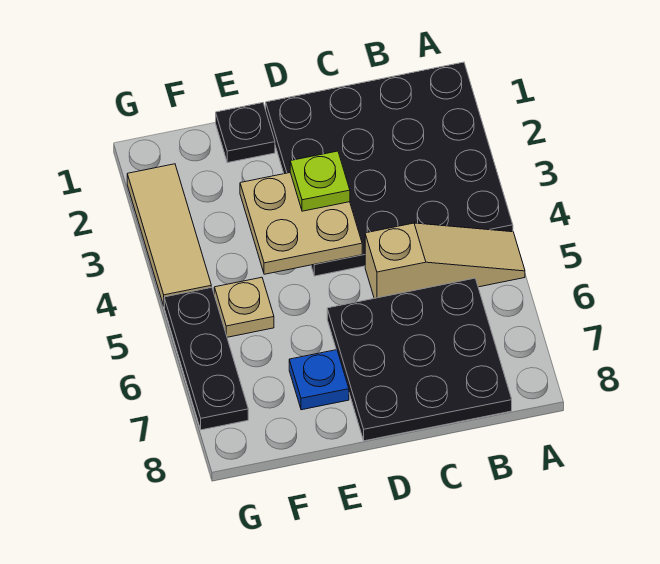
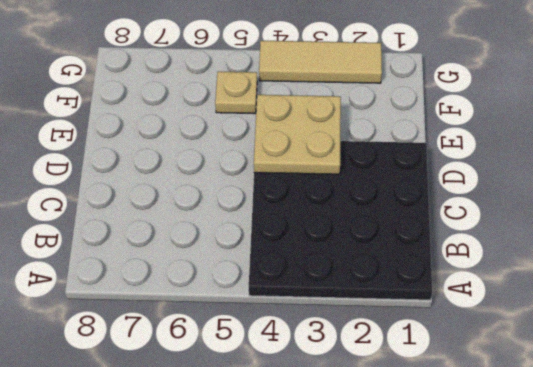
none -> tan slope A5:C5 level 1 top C
none -> black plate B6:D8 level 1

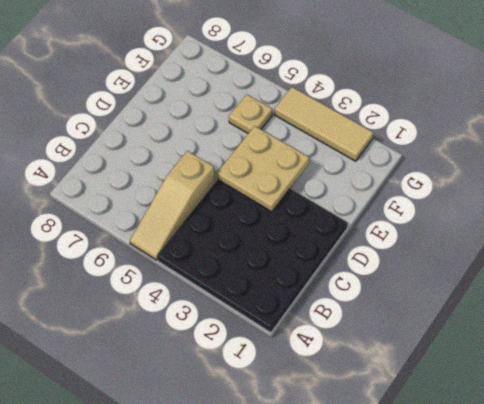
none -> black plate B6:D8 level 1
none -> black plate E1 level 1

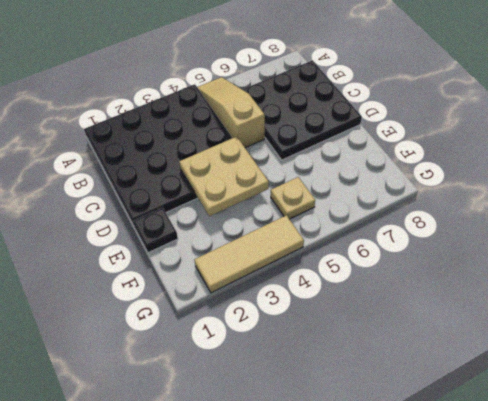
none -> blue plate E7 level 1
none -> black plate G5:G7 level 1

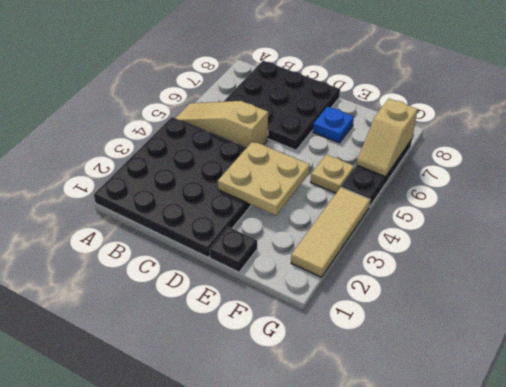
tan slope G6:G7 level 2 top 7 -> none
none -> lime plate D3 level 3

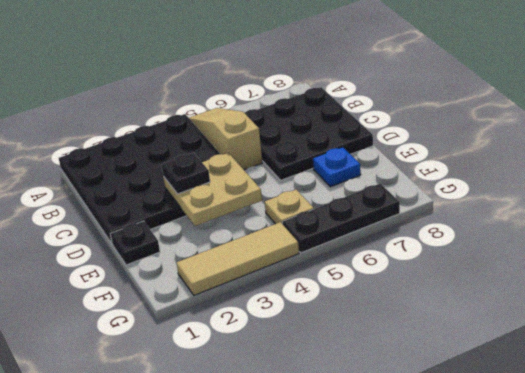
black plate D3 level 3 -> lime plate D3 level 3

